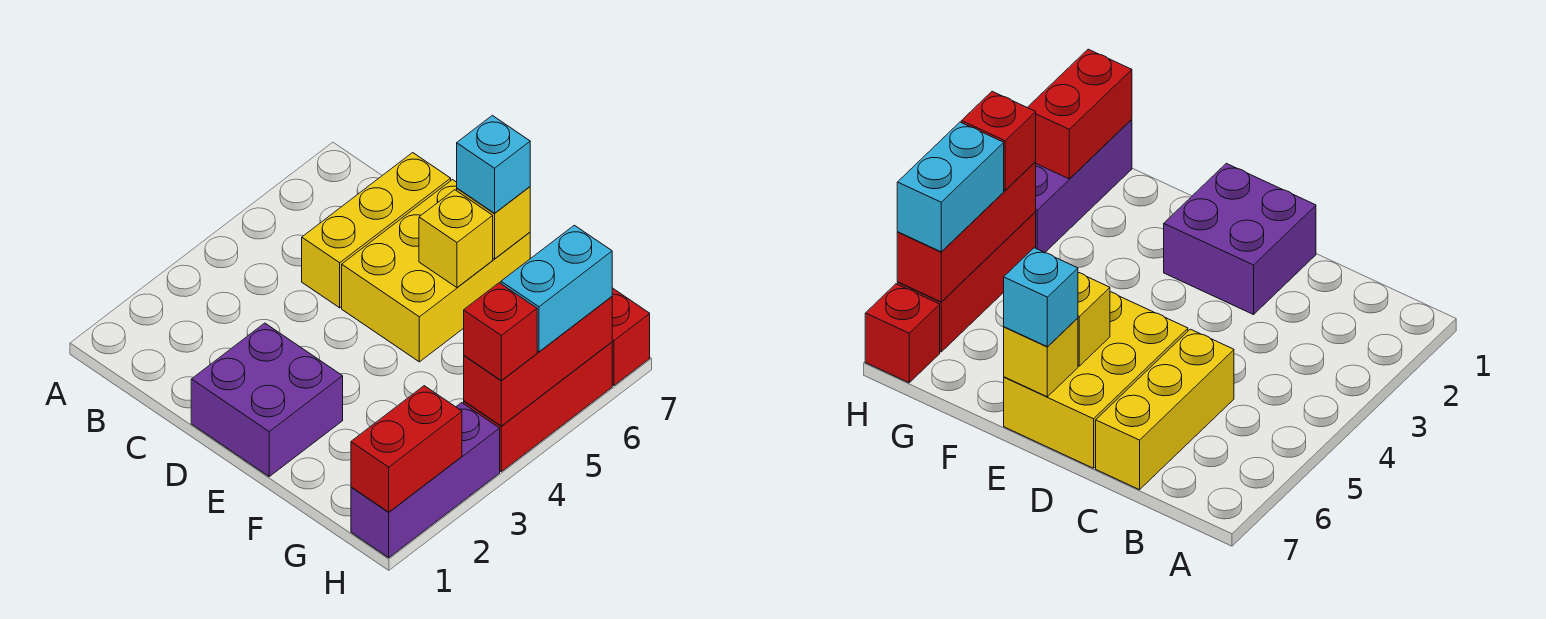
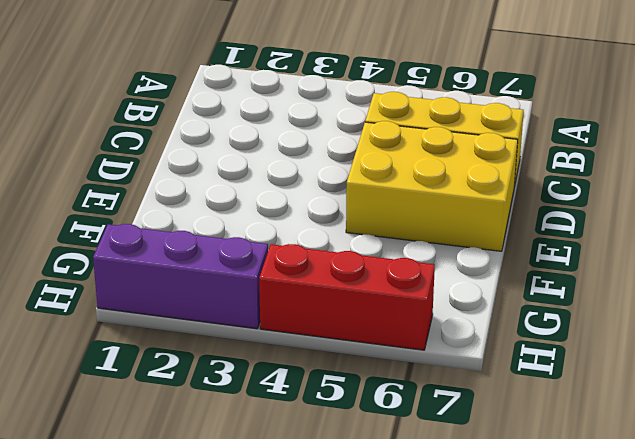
none -> purple brick D1:E2 level 1
none -> red brick H7 level 1
none -> yellow brick E6 level 2

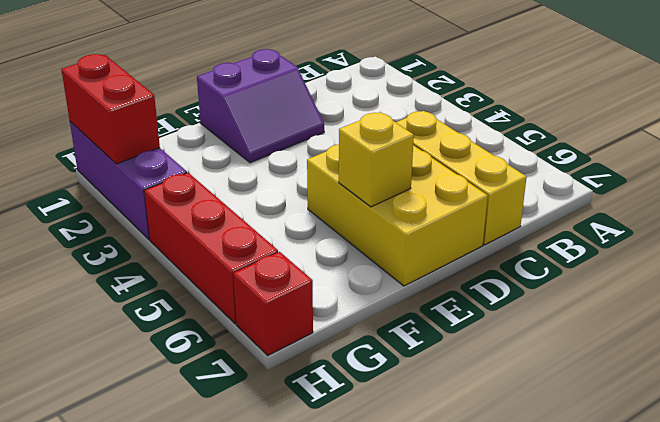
purple slope D1:E2 level 1 top 1 -> purple brick D1:E2 level 1
none -> yellow brick E7 level 2
none -> red brick H4:H6 level 2
none -> cyan brick E7 level 3

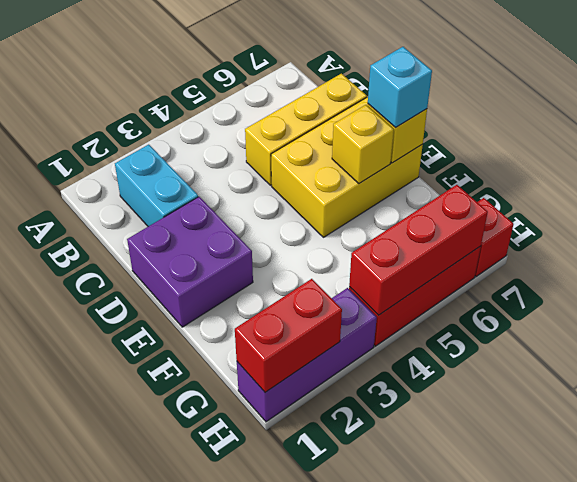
cyan brick B2:C2 level 1 -> cyan brick H5:H6 level 3
none -> red brick H4 level 3

